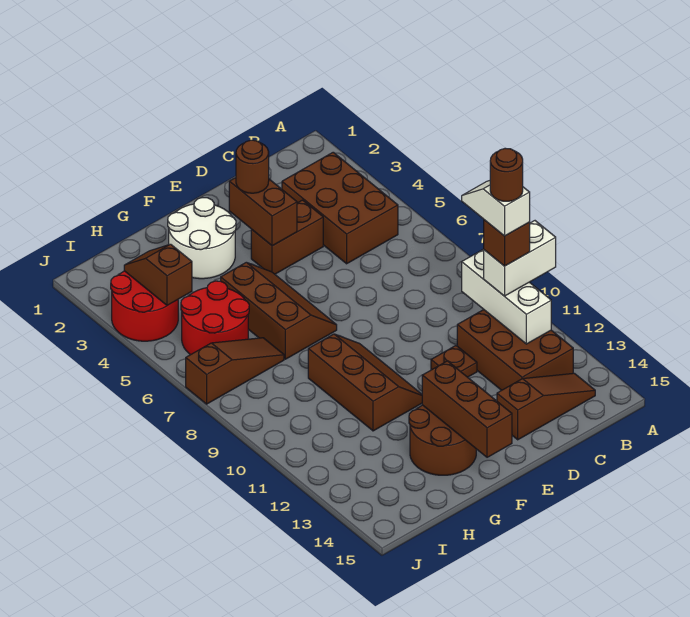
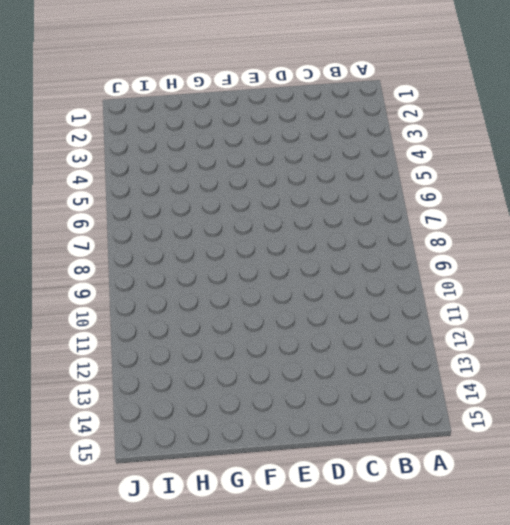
none -> brown brick B3:C5 level 1
none -> brown brick B11:C13 level 1
none -> brown slope B14:D14 level 1 top D

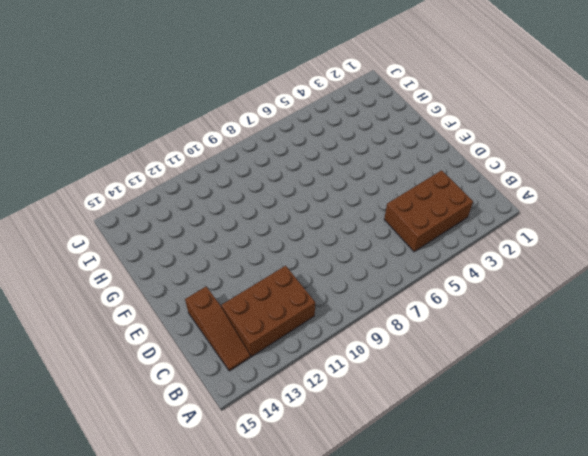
none -> brown brick D4:E4 level 1
none -> brown plate D11 level 1
none -> white round brick F2:G3 level 1

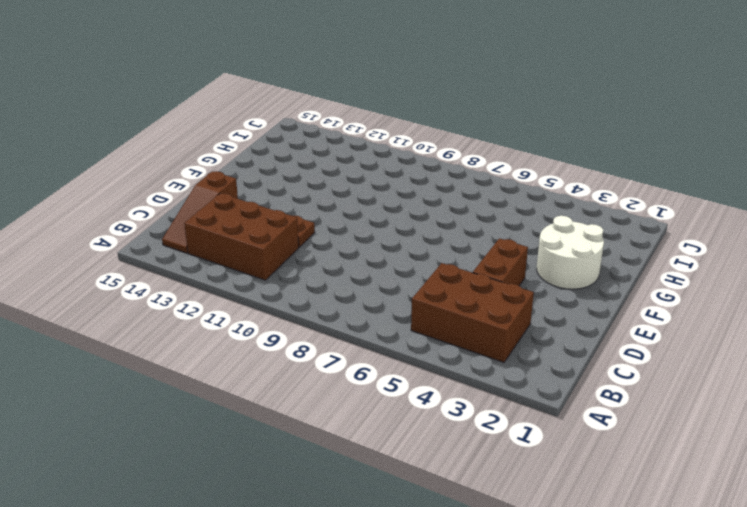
none -> brown slope F5:G7 level 1 top G
none -> brown slope F9:G11 level 1 top G
none -> brown round brick F13:G14 level 1

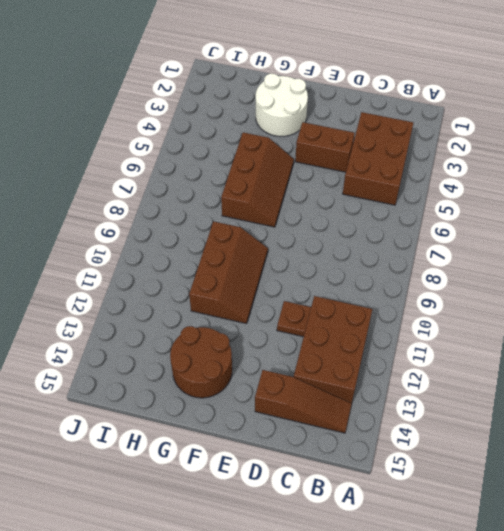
none -> red round brick H5:I6 level 1
none -> brown slope H7:J7 level 1 top J
none -> red round brick I3:J4 level 1

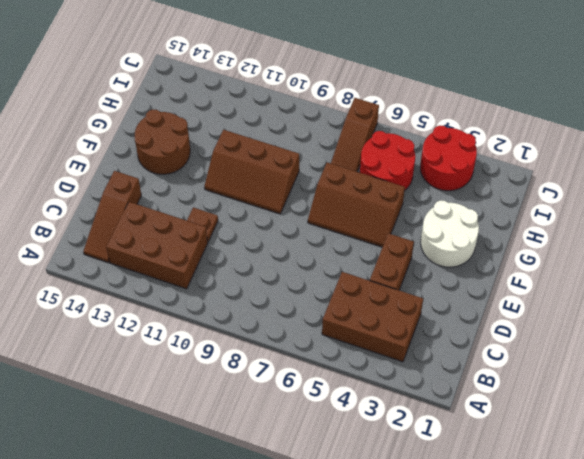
none -> white brick B10:B12 level 2
none -> brown brick E3:E4 level 2
none -> brown brick F13:F15 level 2

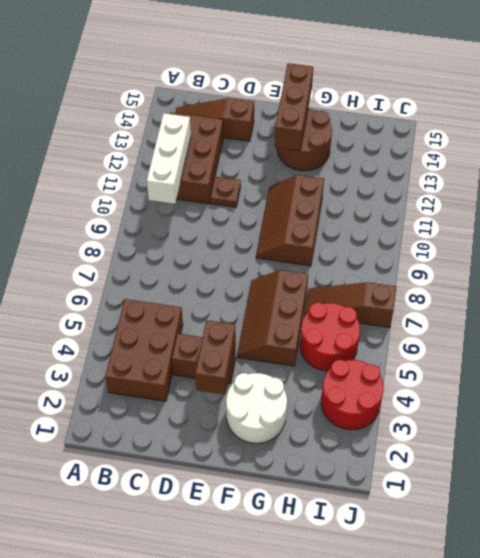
none -> brown slope I3:I4 level 2 top 4
none -> white brick A11:B11 level 3
none -> brown round brick E3 level 3

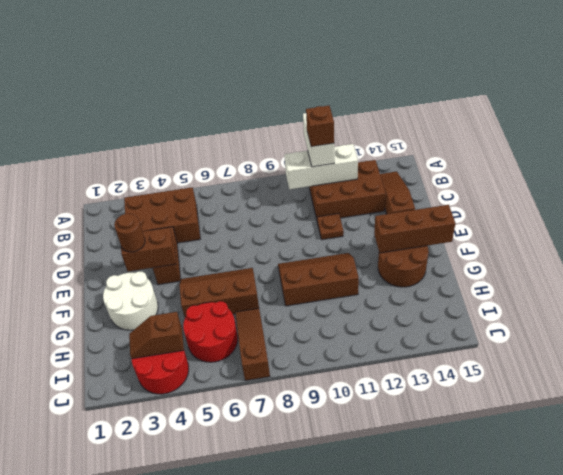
none -> white slope B10:B11 level 5 top 11
none -> brown round brick B11 level 6

